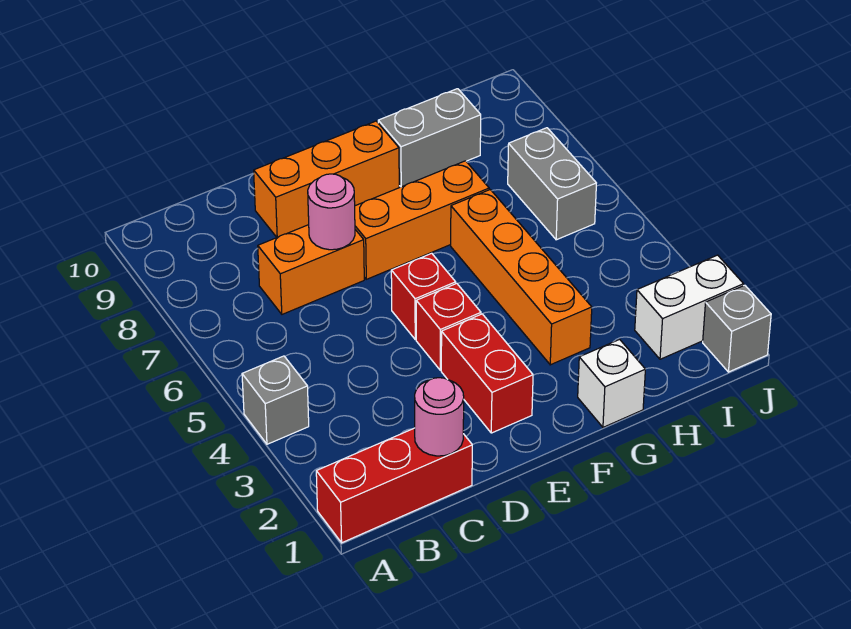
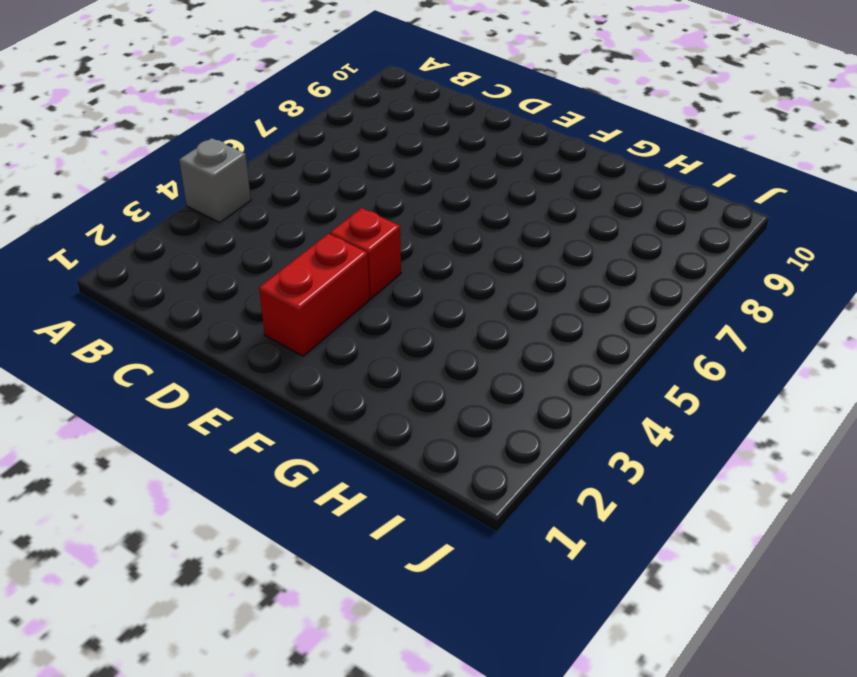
none -> red brick A1:C1 level 1
none -> orange brick C7:D7 level 1
none -> orange brick D9:F9 level 1

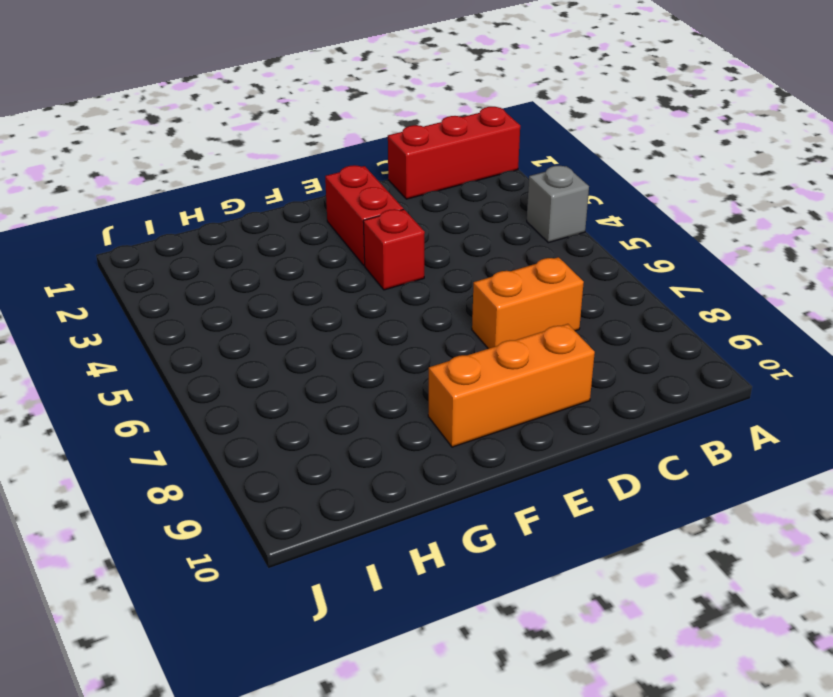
none -> red brick E5 level 1
none -> orange brick E7:G7 level 1
none -> white brick G1 level 1

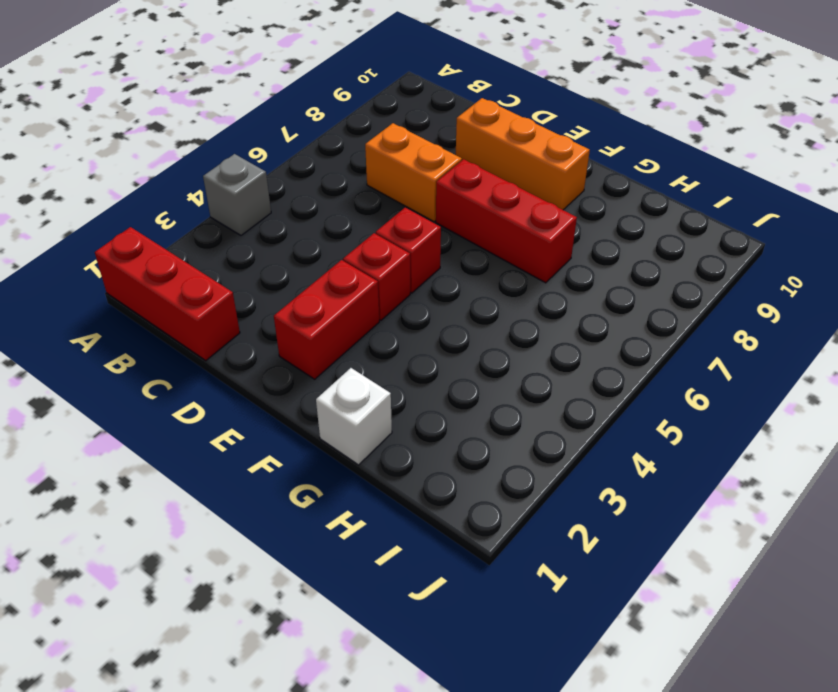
red brick E7:G7 level 1 -> orange brick E7:G7 level 1
none -> orange brick G3:G6 level 1
none -> grey brick G9:H9 level 1
none -> white brick I2:J2 level 1

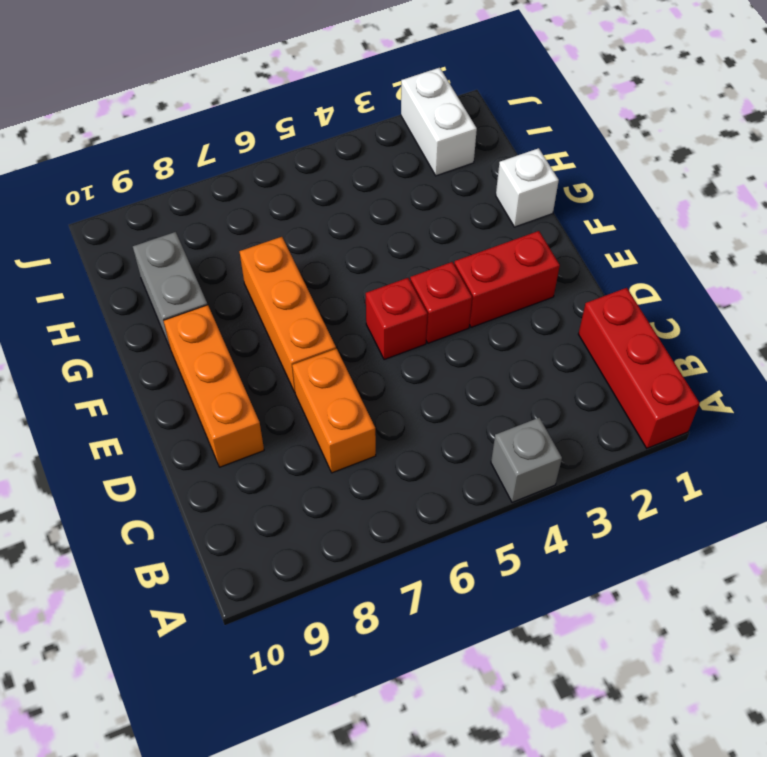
none -> orange brick G3:G6 level 1
none -> grey brick I6:I7 level 1
none -> grey brick J1 level 1

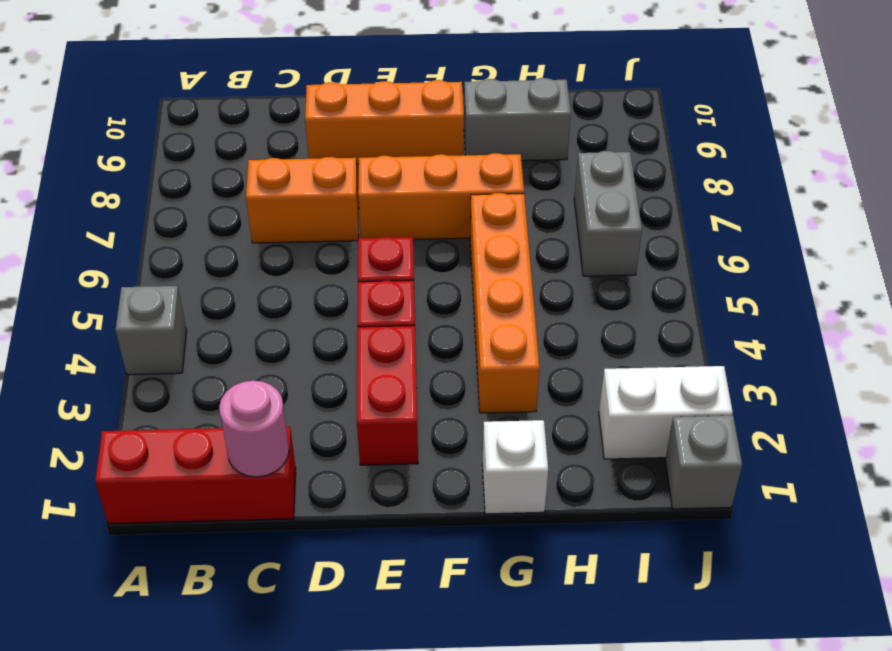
none -> pink round brick D7 level 2

